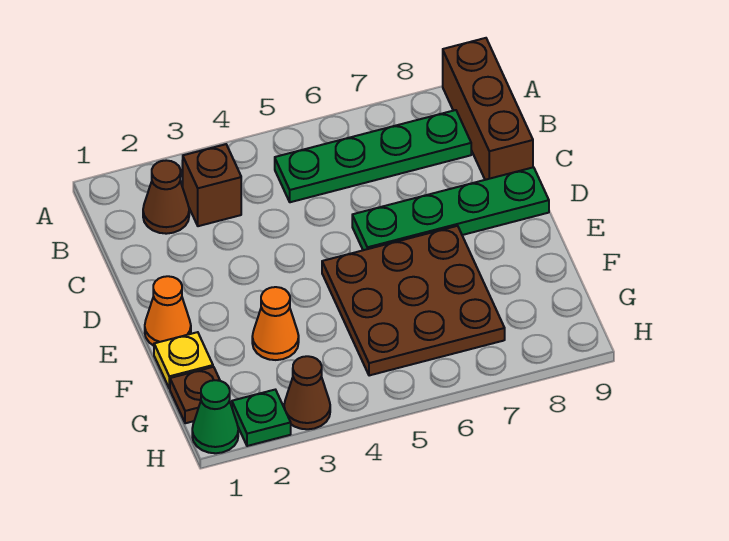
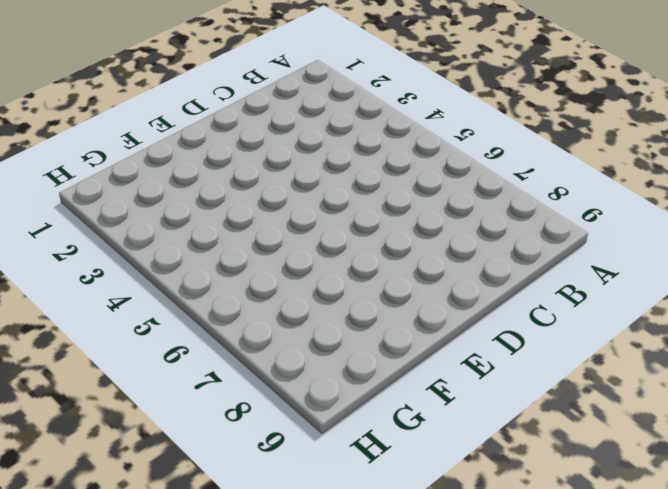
none -> brown brick A9:C9 level 1
none -> brown cone B2 level 1
none -> brown brick B3 level 1

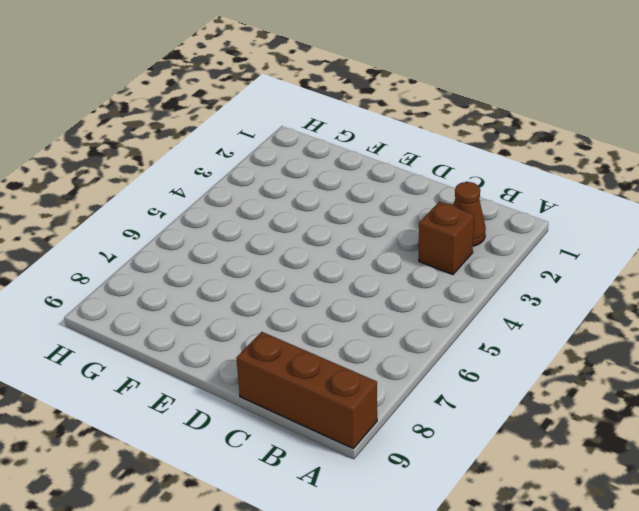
none -> green plate B5:B8 level 1
none -> green plate D6:D9 level 1
none -> orange cone E1 level 1

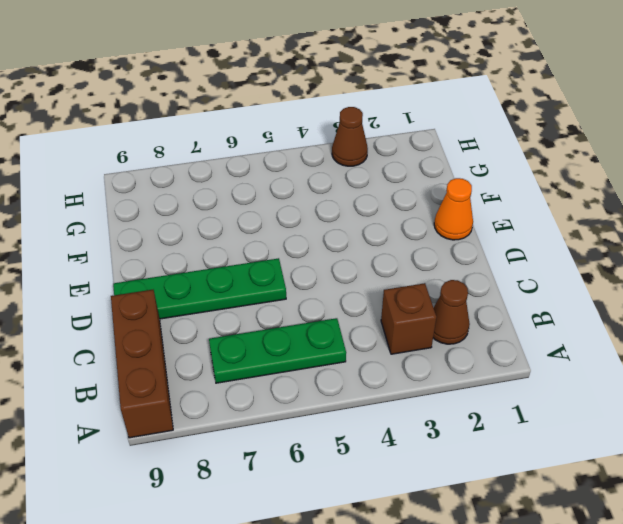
green plate B5:B7 level 1 -> green plate B5:B8 level 1
none -> brown plate E5:G7 level 1
none -> yellow plate F1 level 1
none -> orange cone F3 level 1

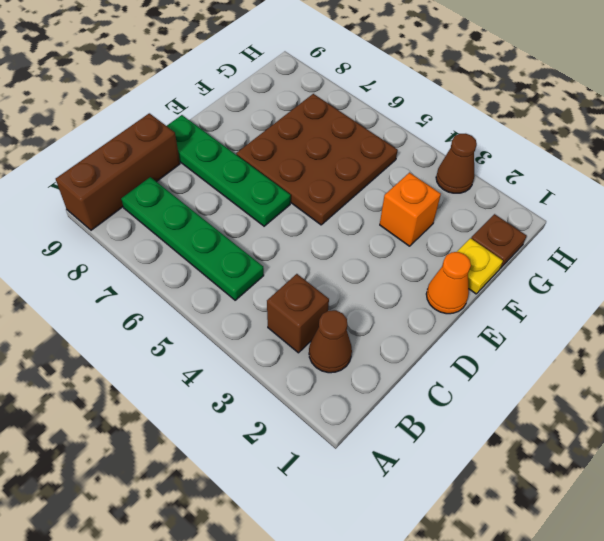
orange brick F3 level 1 -> orange cone F3 level 1
none -> green cone H1 level 1
none -> green plate H2 level 1

